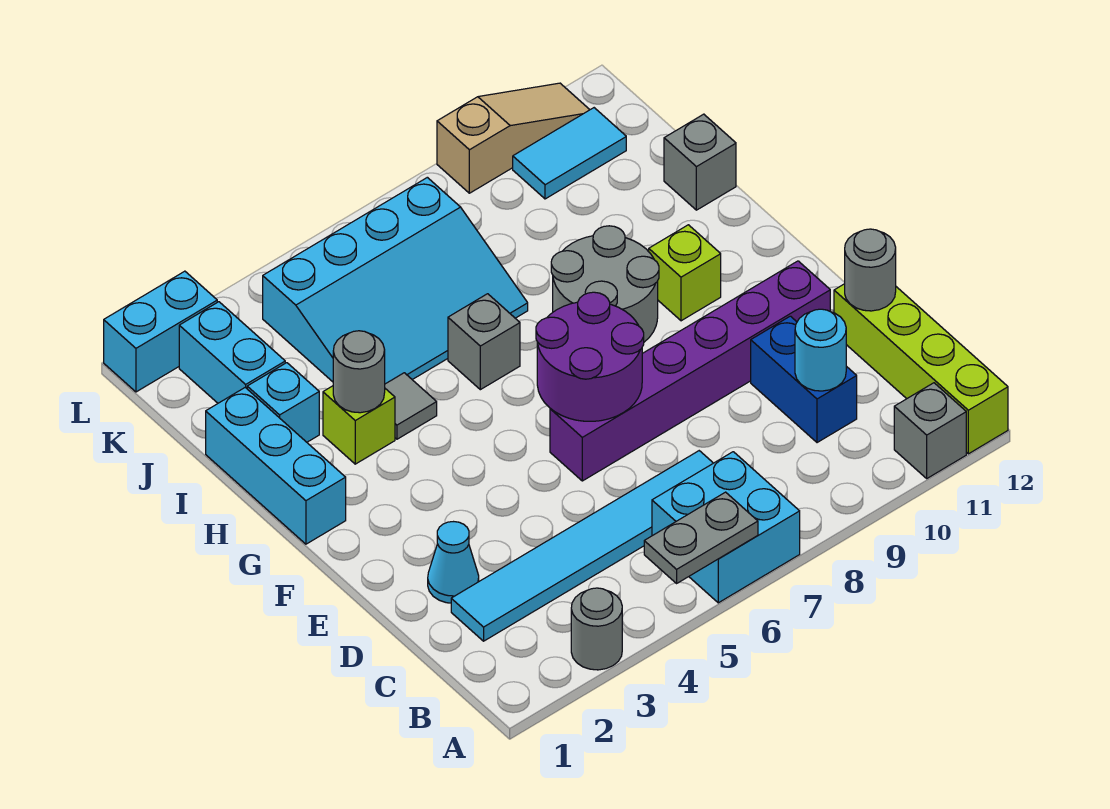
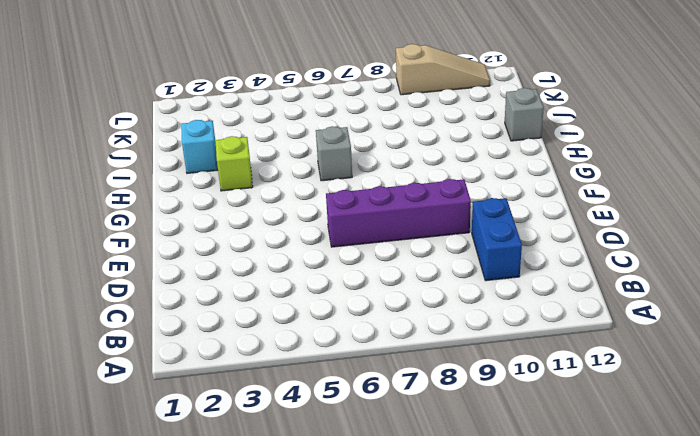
purple brick E6:E9 level 1 -> purple brick E6:E11 level 1
none -> grey round brick A3 level 1
none -> cyan brick A6:B7 level 1
none -> grey brick A11 level 1

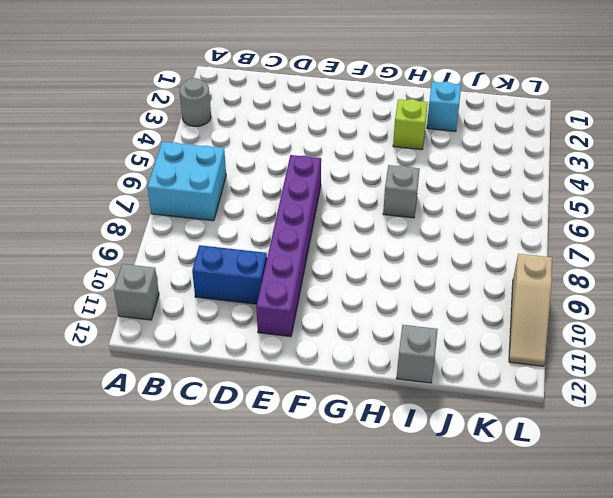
none -> lime brick A12:D12 level 1
none -> cyan tile C2:C7 level 1
none -> cyan cone D2 level 1

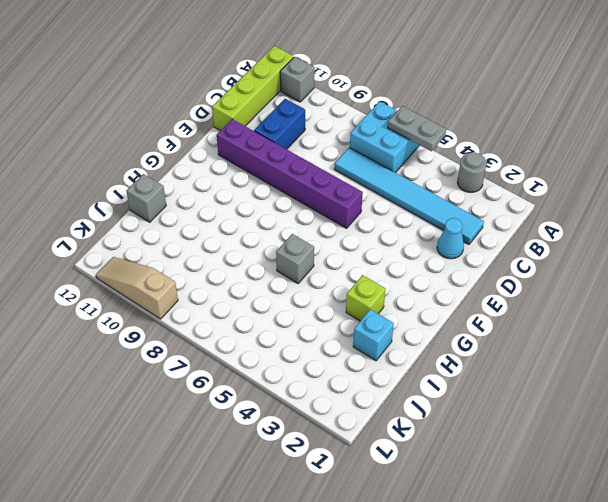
none -> cyan brick G1:I1 level 1
none -> grey round brick G8:H9 level 1
none -> lime brick G10 level 1

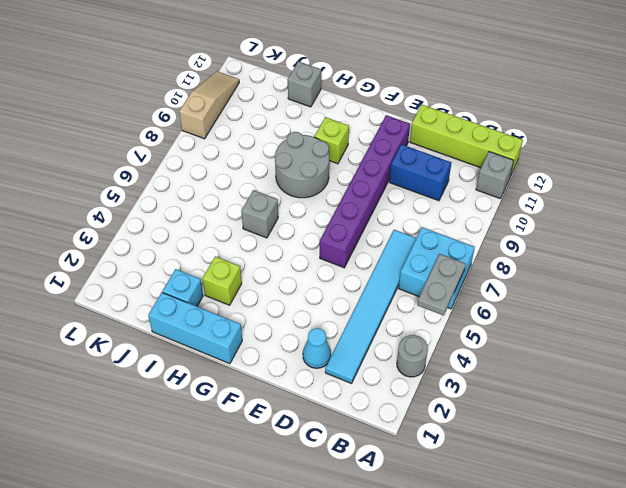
none -> grey tile H4 level 1
none -> cyan slope I4:K7 level 1 top K
none -> cyan brick J2:K2 level 1

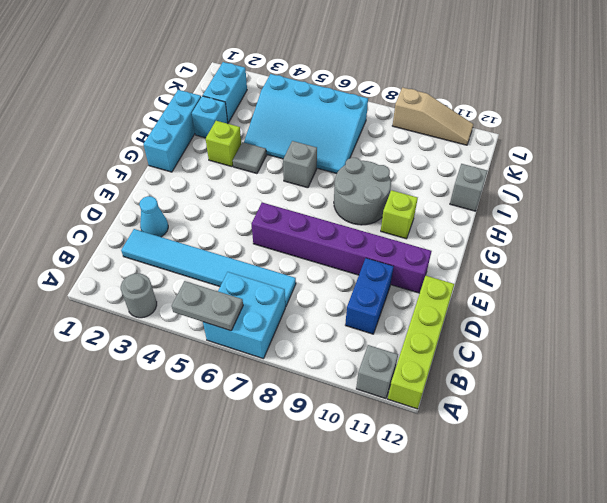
none -> cyan tile K10:K11 level 1
none -> cyan brick L1:L2 level 1
none -> cyan round brick C10 level 2

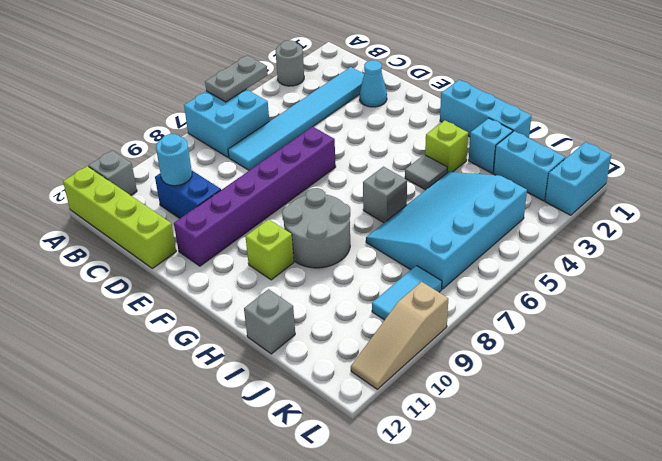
cyan tile K8:K9 level 1 -> cyan tile K10:K11 level 1
none -> grey round brick D12 level 2
none -> purple round brick E6:F7 level 2
none -> grey round brick H3 level 2

